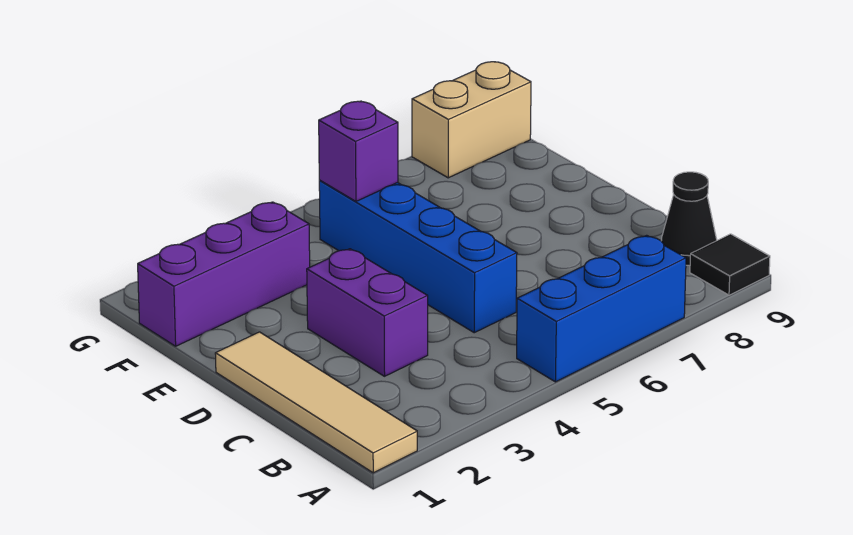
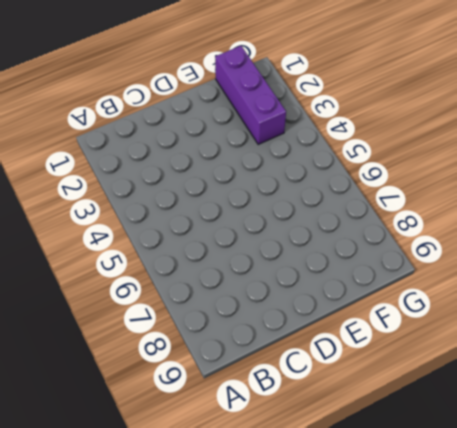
none -> tan tile A1:D1 level 1
none -> blue brick A5:A7 level 1

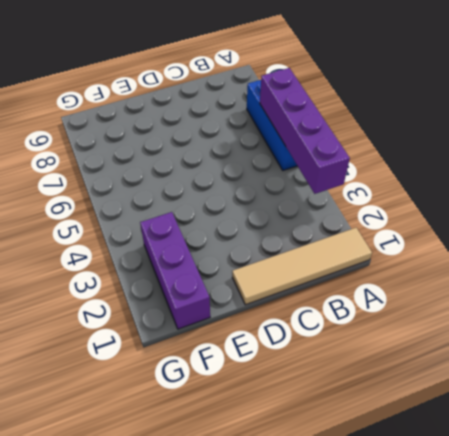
purple brick A3:A6 level 2 -> none
none -> black tile A9 level 1
none -> black cone B9 level 1

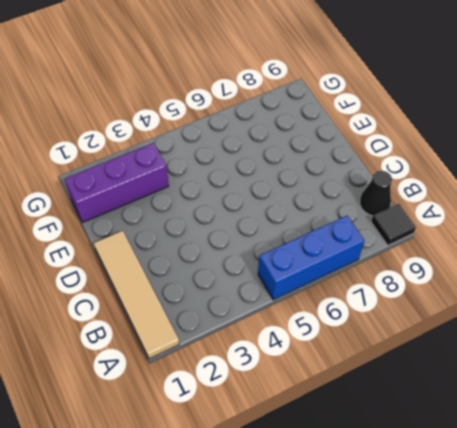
none -> purple brick C3:D3 level 1
none -> blue brick C5:F5 level 1

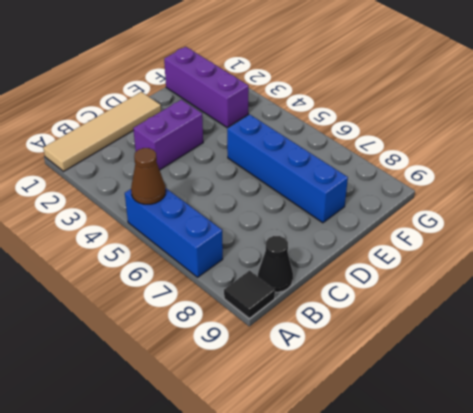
brown cone A5 level 2 -> none
blue brick E5:E8 level 1 -> blue brick C5:F5 level 1
none -> tan brick G8:G9 level 1
none -> purple brick F5 level 2

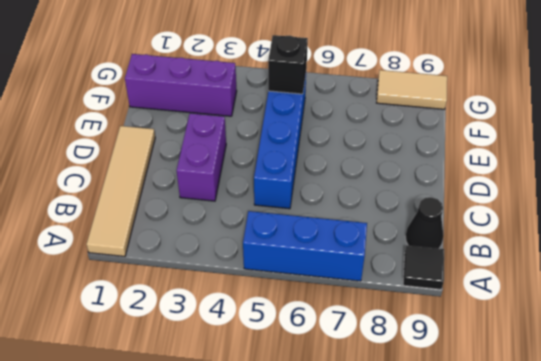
black brick F5 level 2 -> purple brick F5 level 2
tan tile G8:G9 level 1 -> tan brick G8:G9 level 1

